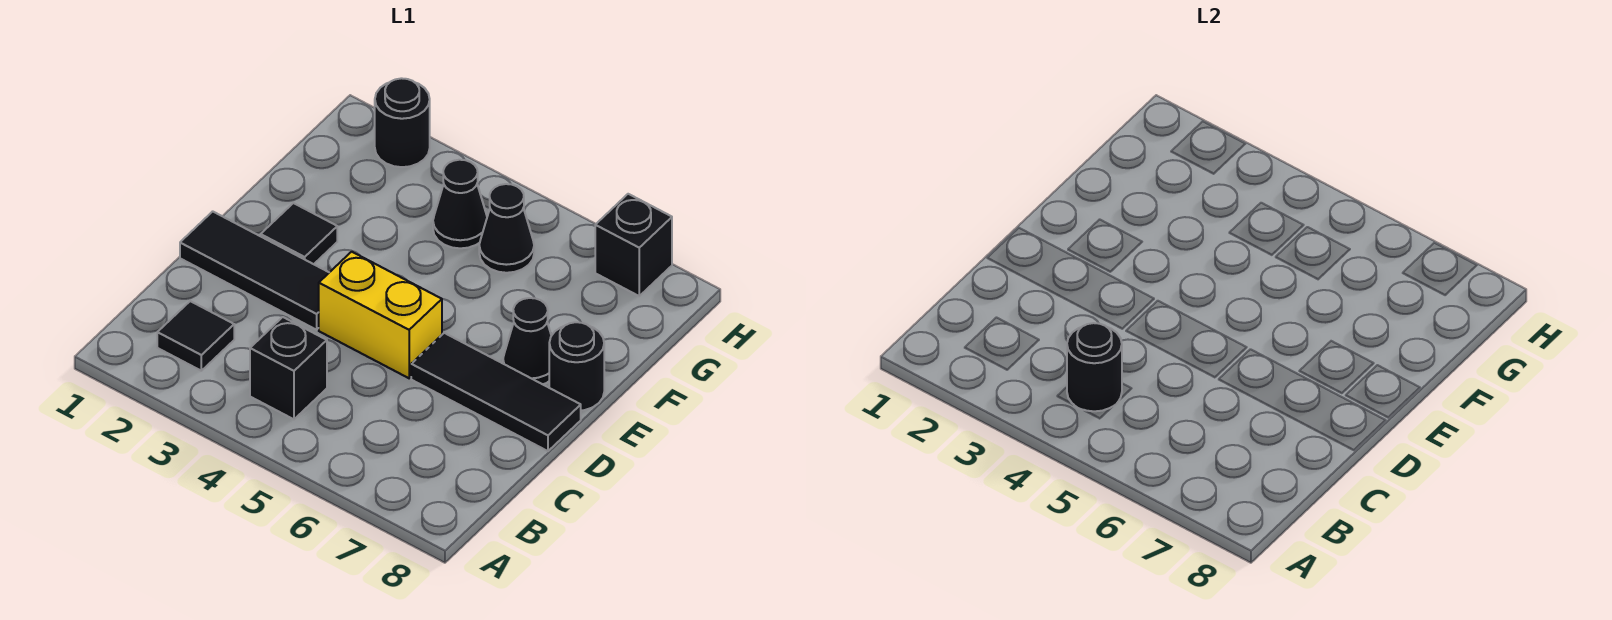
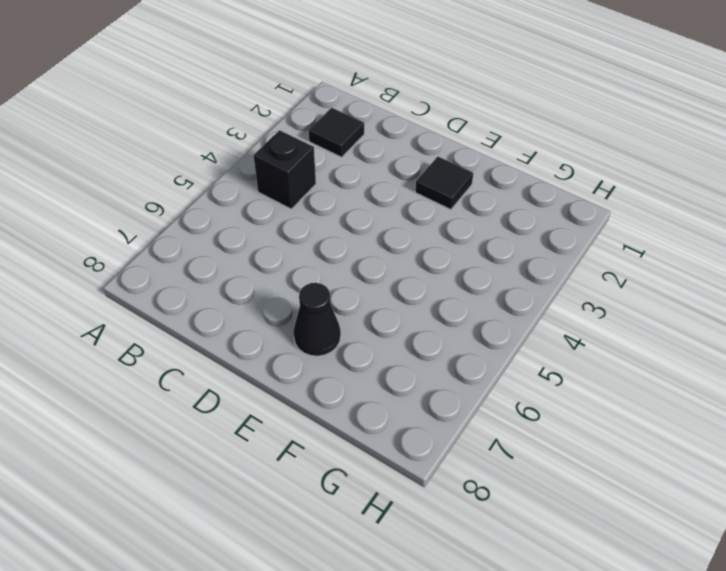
none -> black tile D1:D3 level 1
none -> yellow brick D4:D5 level 1
none -> black tile D6:D8 level 1

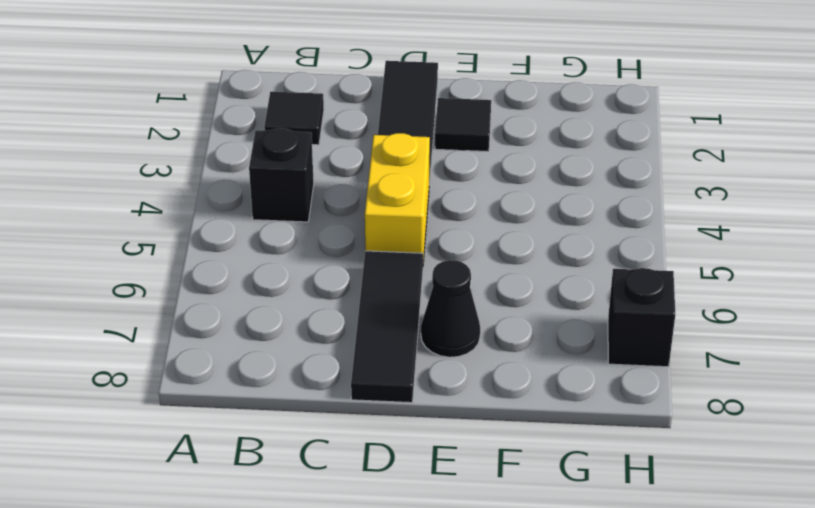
none -> black round brick E8 level 1
none -> black cone G4 level 1
none -> black cone G5 level 1

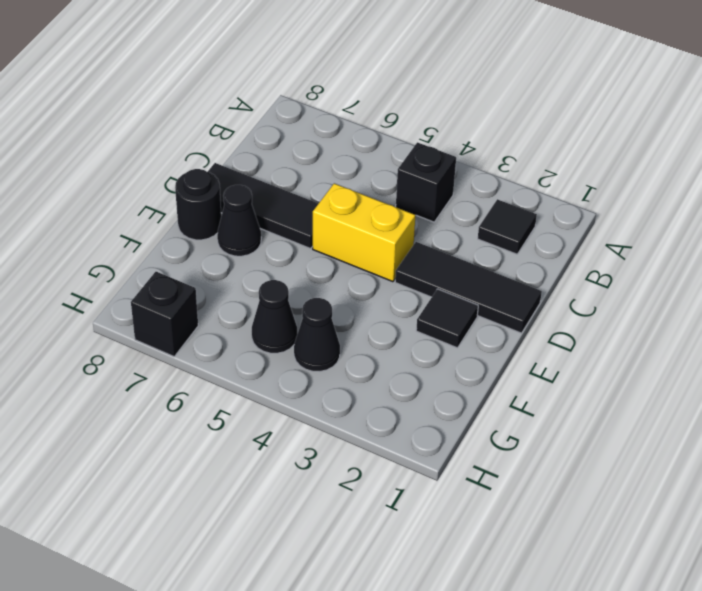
none -> black round brick H2 level 1
none -> black round brick B4 level 2

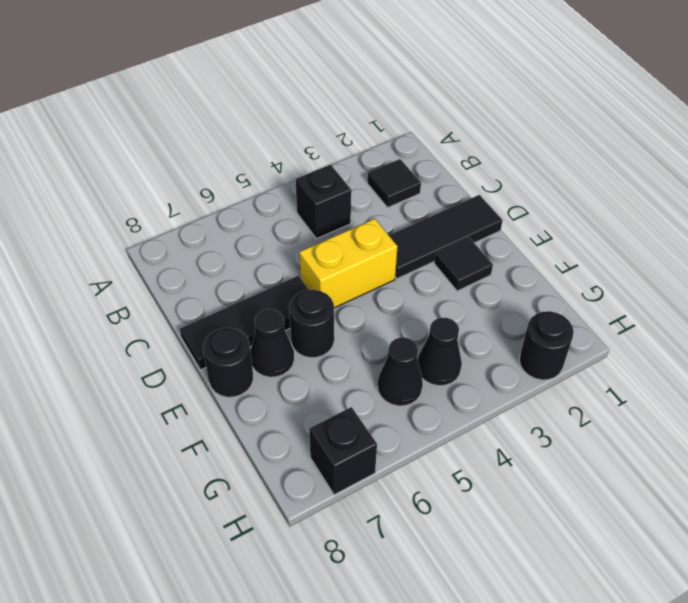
black round brick E6 level 1 -> black round brick B4 level 2

